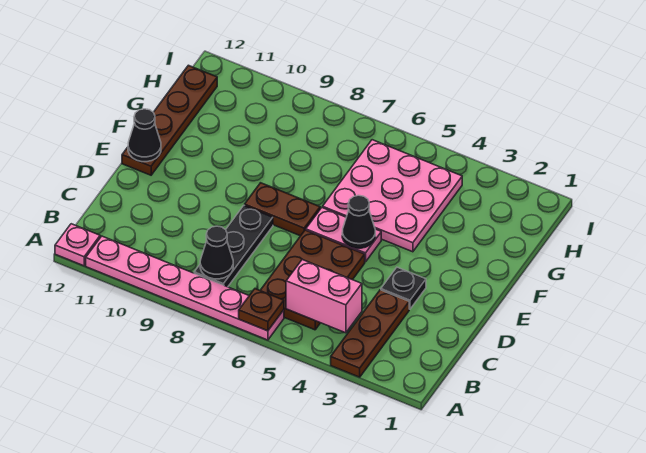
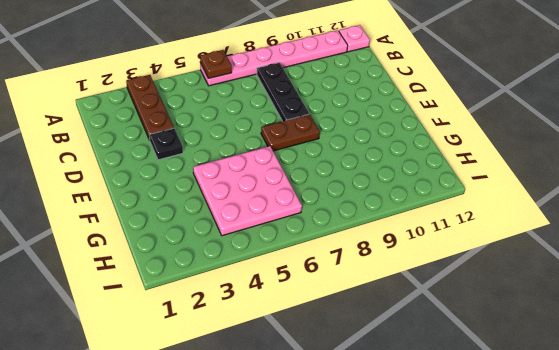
none -> brown plate B5:D6 level 1
none -> pink plate E5:E6 level 1
none -> brown plate E12:H12 level 1

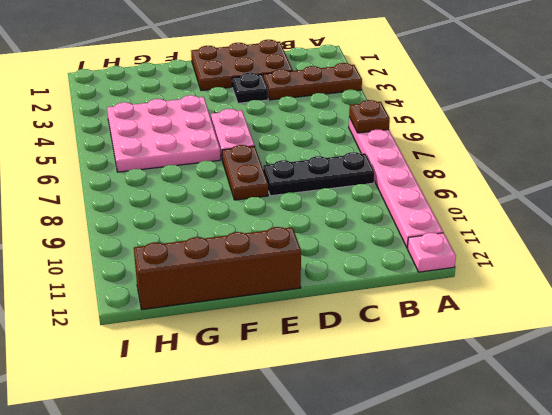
brown plate C1:E2 level 1 -> brown plate B5:D6 level 1
brown brick E12:H12 level 1 -> brown plate E12:H12 level 1
none -> pink brick B4:B5 level 2
none -> black cone B8 level 2
none -> black cone E5 level 2

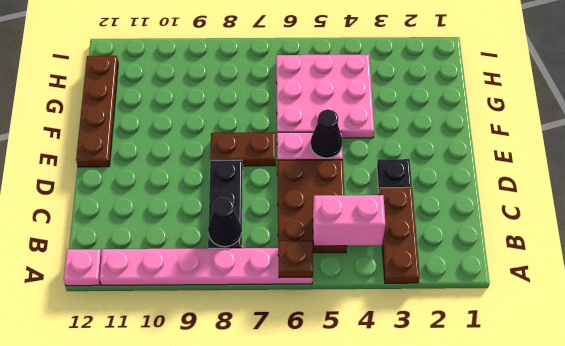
none -> black cone E12 level 2

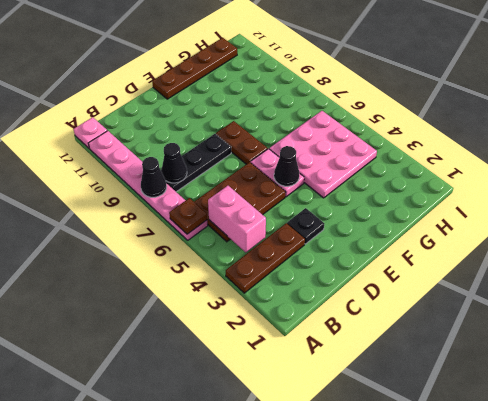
black cone A8 level 2 -> black cone E12 level 2

